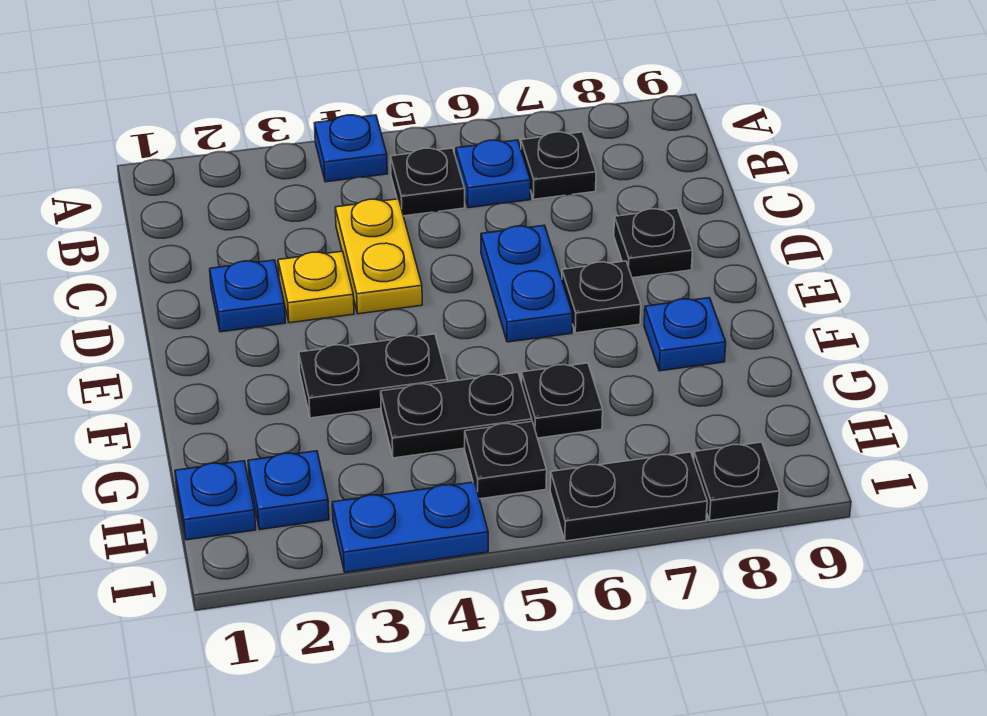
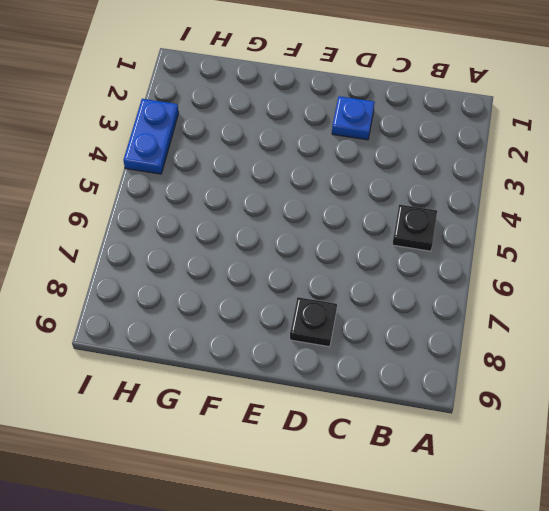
none -> blue plate A4 level 1
none -> blue plate B6 level 1
none -> black plate B7 level 1

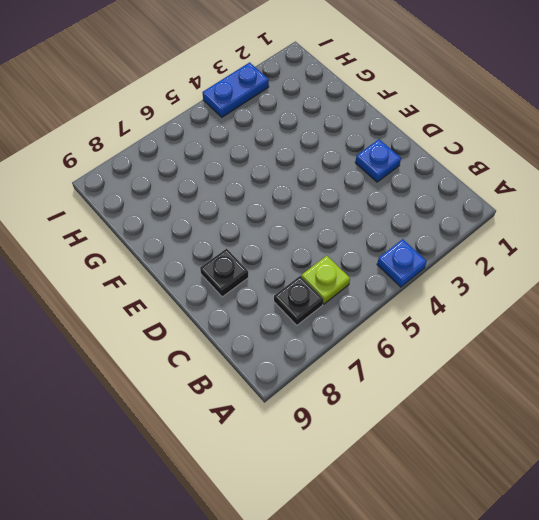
lime plate B6 level 1 -> blue plate B6 level 1
none -> black plate B5 level 1
none -> yellow plate C4:D4 level 1
none -> yellow plate D3 level 1

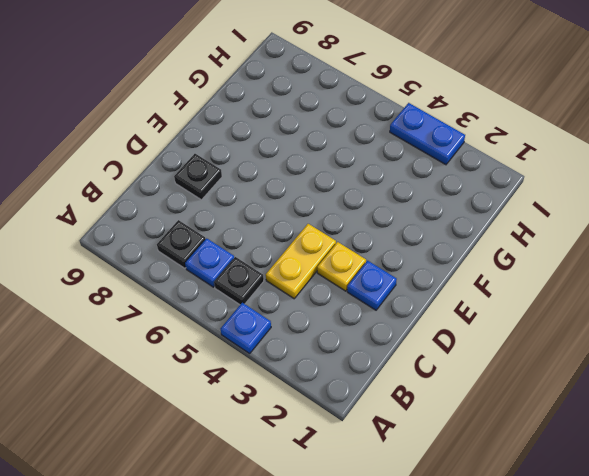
none -> blue plate D6:E6 level 1
none -> black plate E7 level 1
none -> black plate F3:F4 level 1

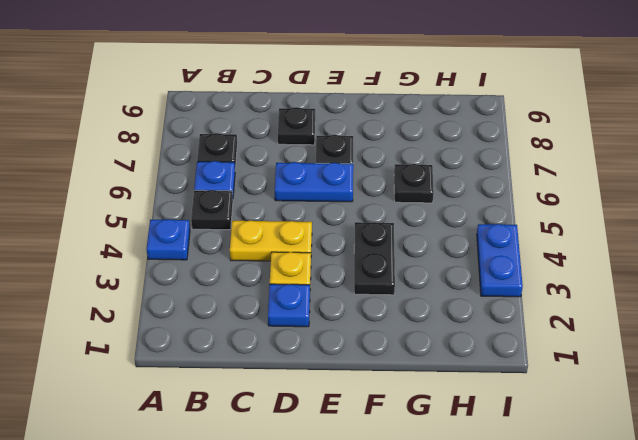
none -> blue plate F8 level 1
none -> black plate G4:G5 level 1
none -> blue plate H1 level 1

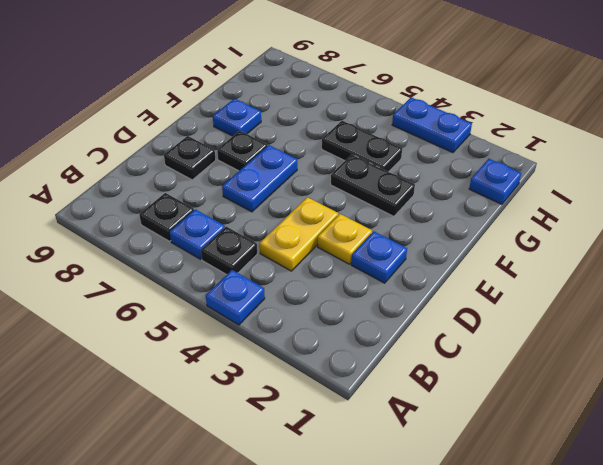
none -> black plate G6 level 1
none -> blue plate H2 level 1
none -> black plate H5 level 1

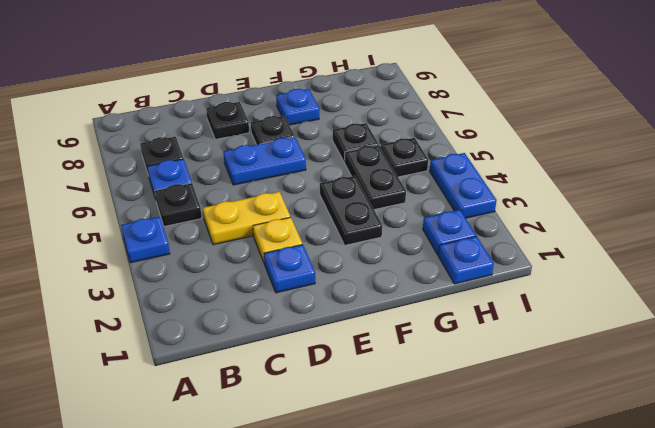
none -> black plate I6:I7 level 1
none -> black plate I8 level 1

